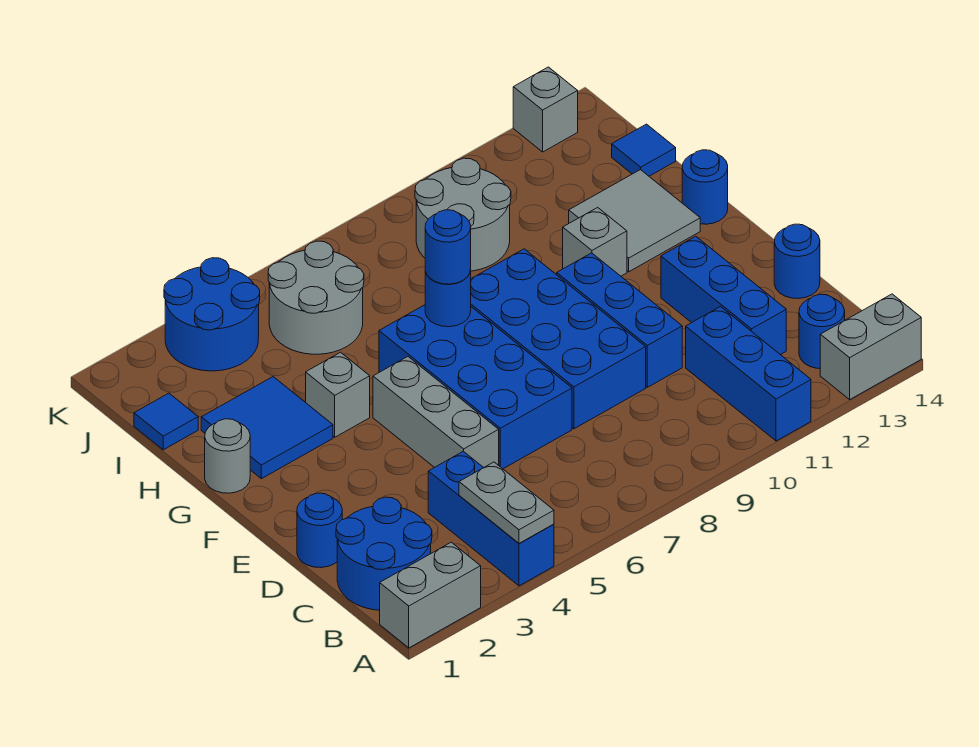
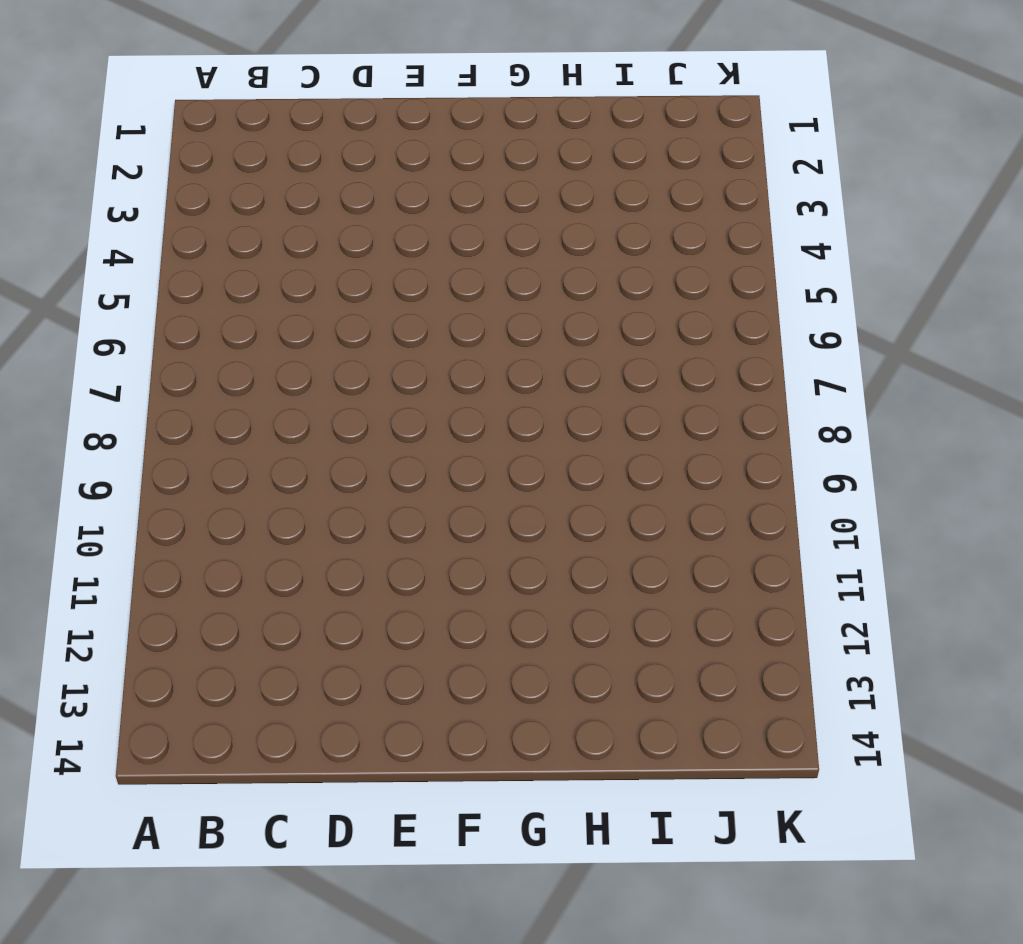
none -> grey brick A1:A2 level 1
none -> blue brick A4:C4 level 1
none -> blue brick A11:C11 level 1

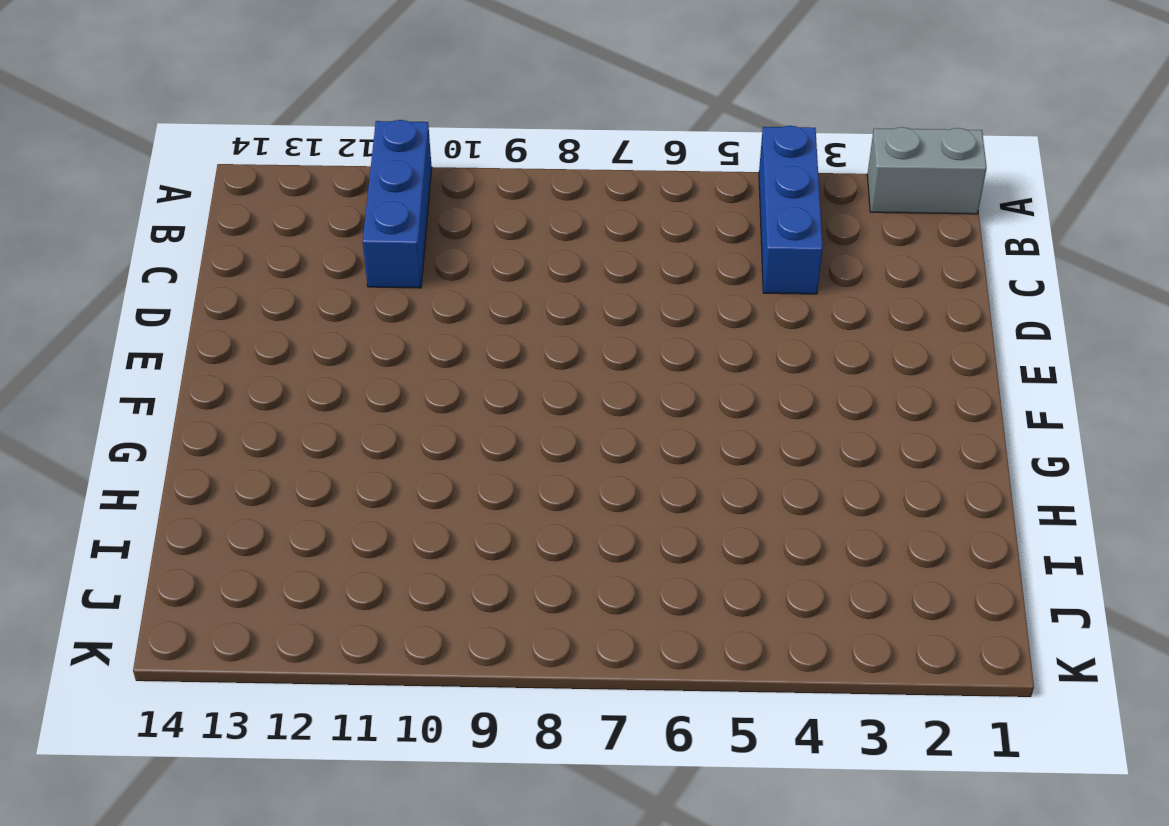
none -> grey brick A13:A14 level 1
none -> blue round brick B1:C2 level 1
none -> blue round brick B13 level 1

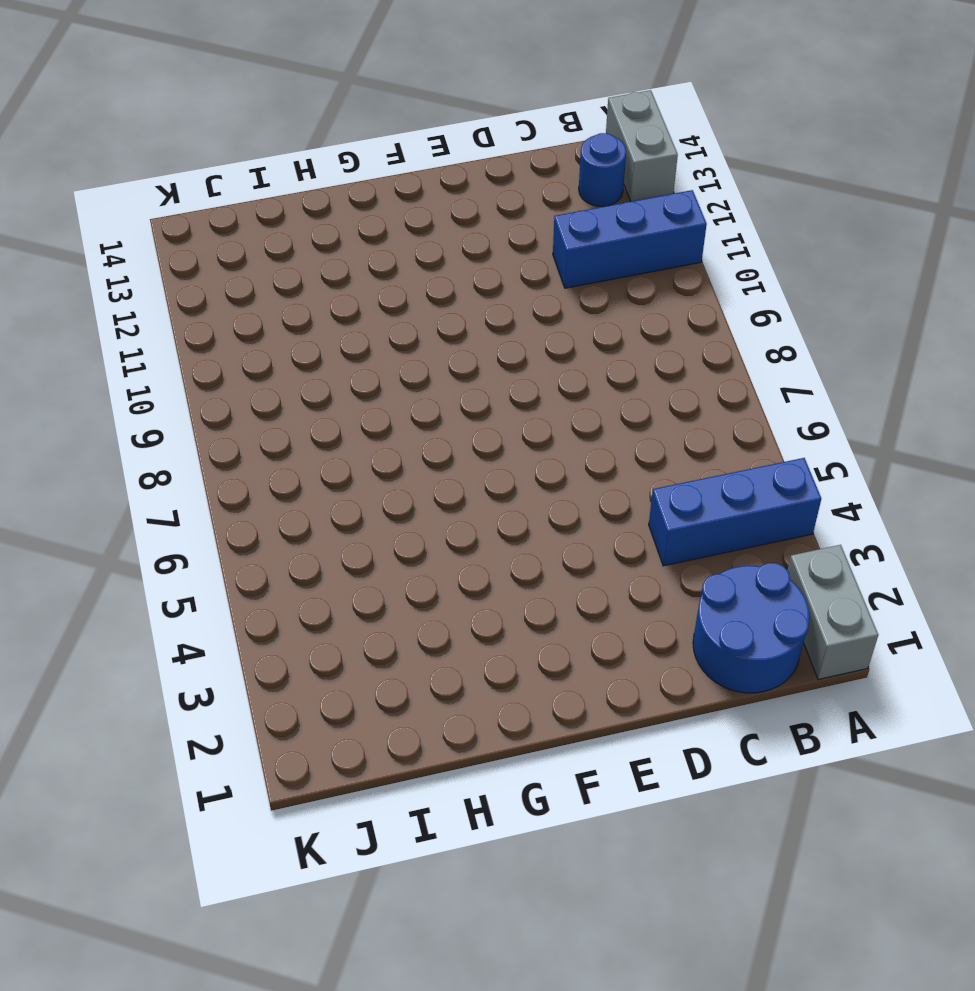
none -> blue brick C12:E12 level 1
none -> blue round brick D1 level 1
none -> grey brick D5:F5 level 1

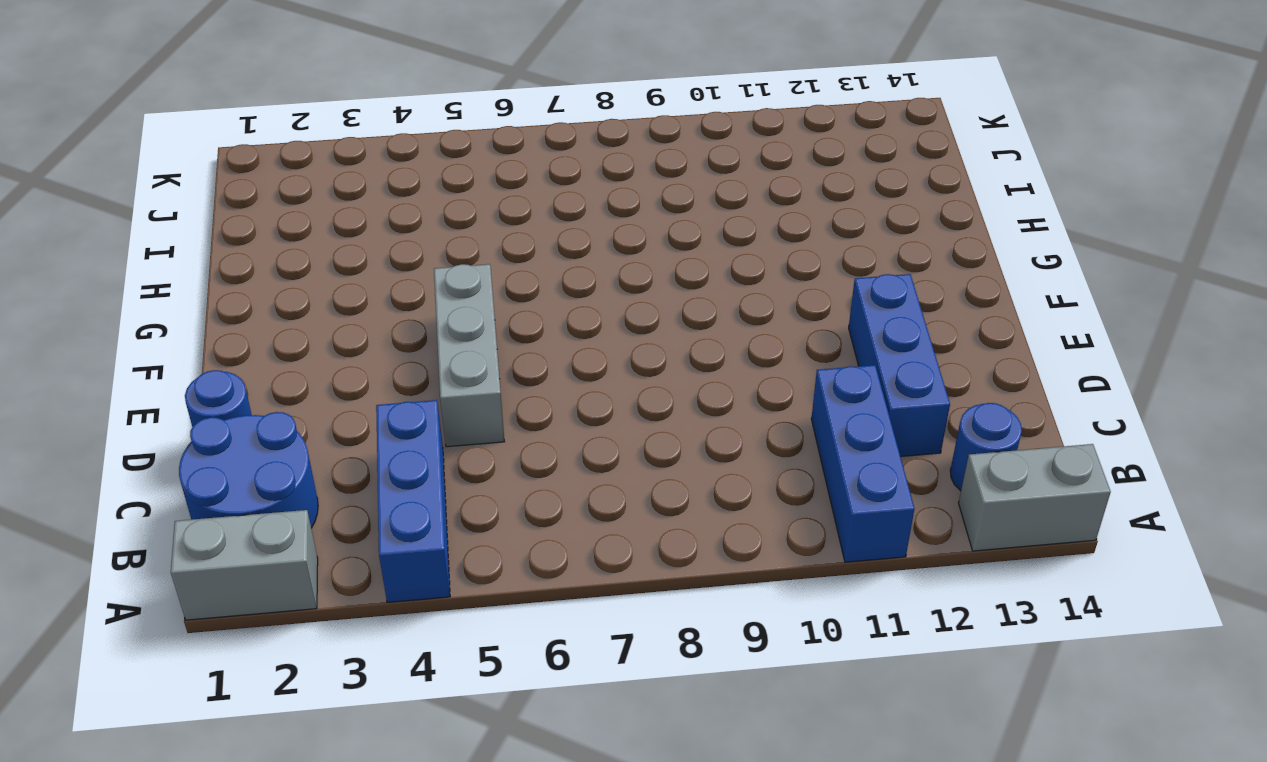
none -> blue brick D6:G7 level 1
none -> blue brick D8:G9 level 1
none -> blue brick D10:F10 level 1

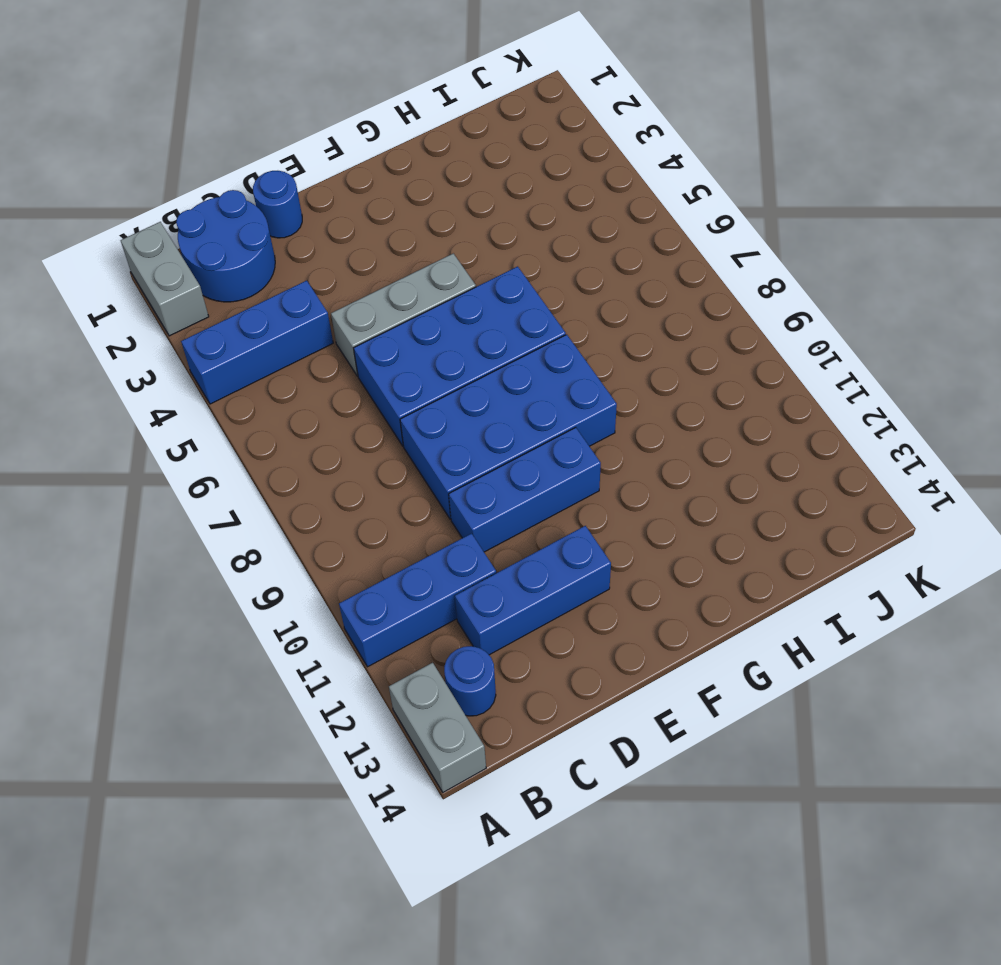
none -> blue round brick D14 level 1
none -> grey round brick G1 level 1
none -> blue tile G2:H3 level 1

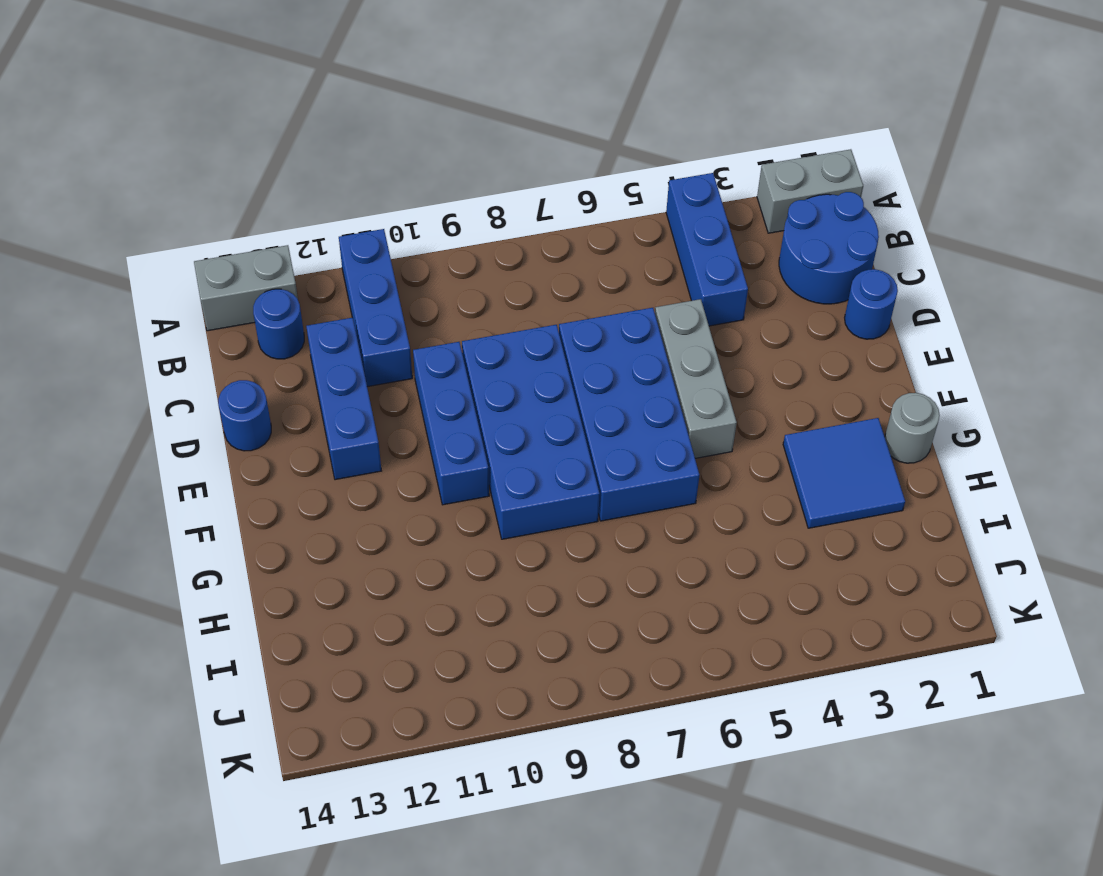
none -> grey brick G4 level 1
none -> grey brick G11 level 1
none -> grey tile G12:H13 level 1

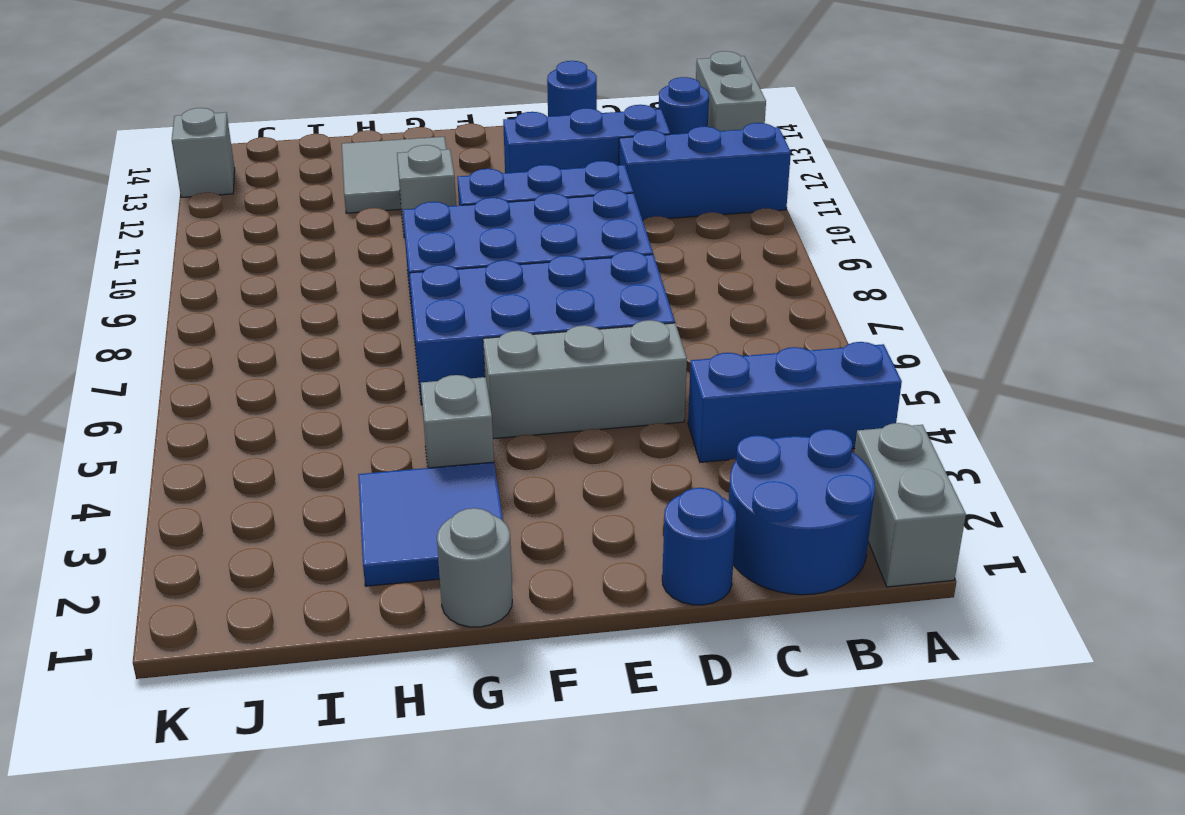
none -> blue round brick G14 level 1
none -> blue tile I1 level 1
none -> grey round brick I5:J6 level 1

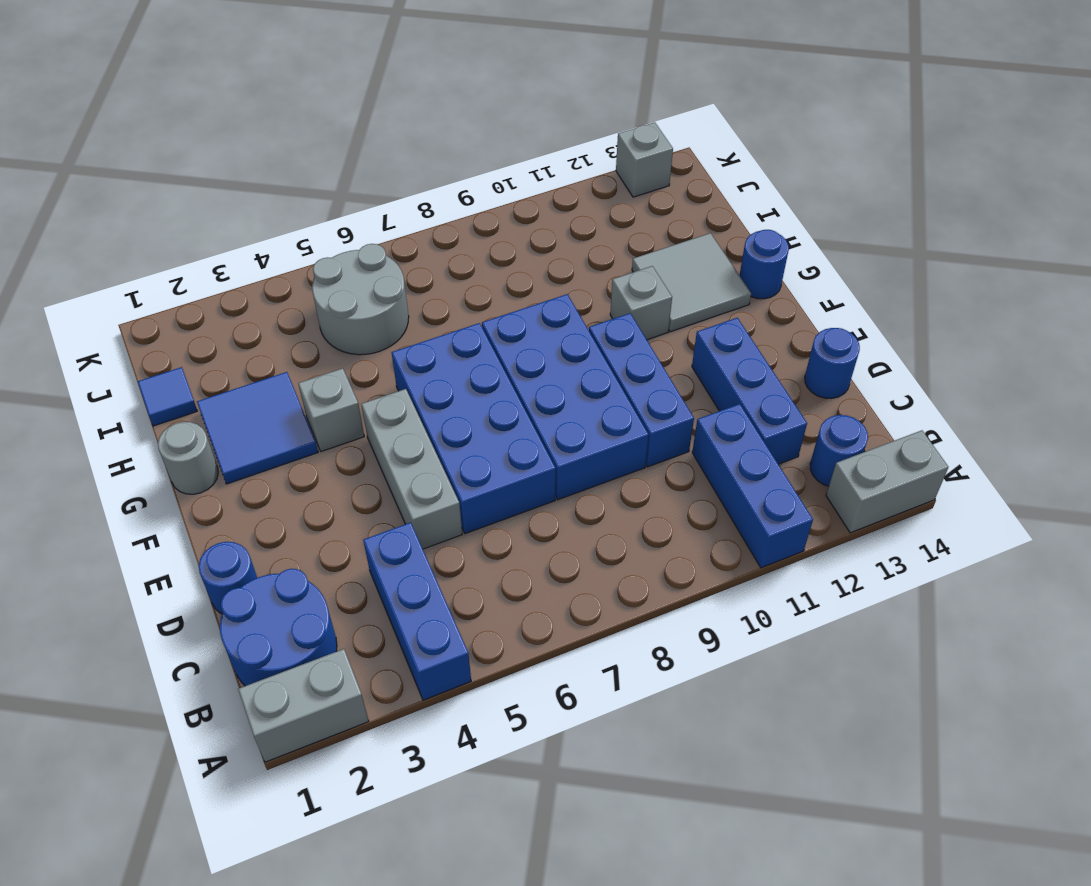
none -> grey round brick I9:J10 level 1
none -> blue tile I14 level 1
none -> blue round brick J3:K4 level 1

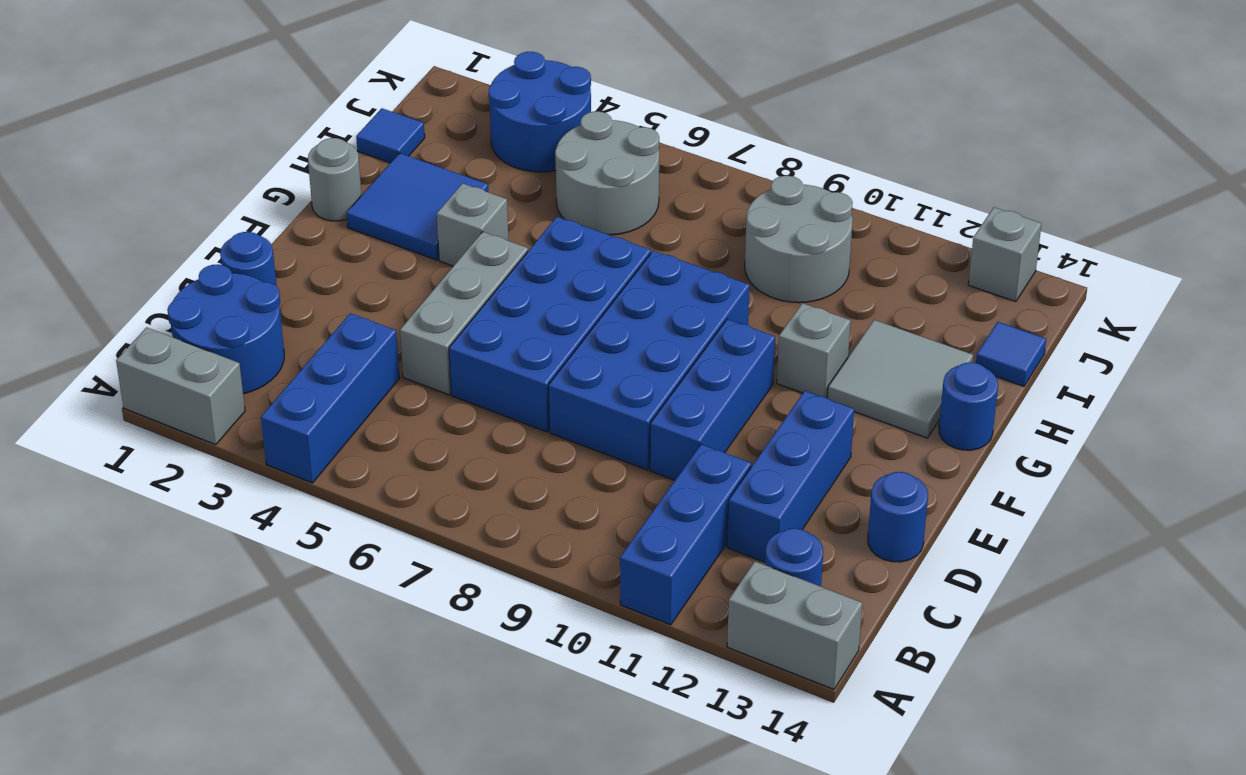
none -> grey plate A4:B4 level 2
none -> blue round brick G7 level 2
none -> blue round brick G7 level 3

